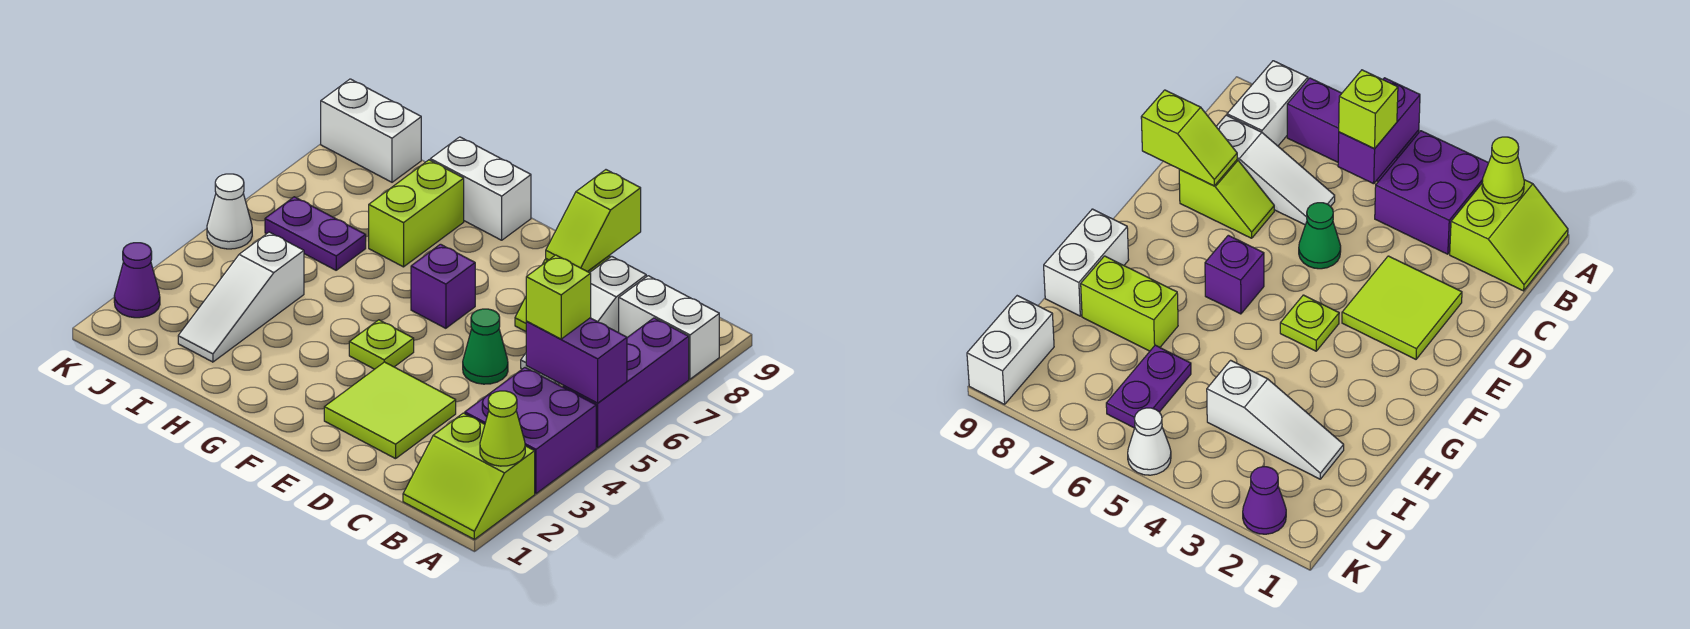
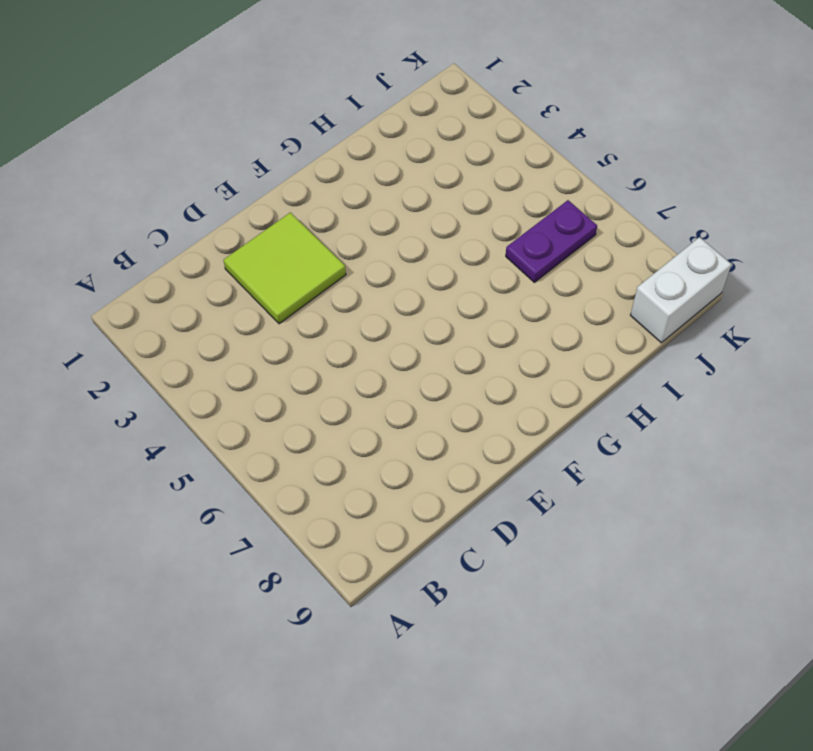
none -> lime slope A1:B2 level 1 top 2
none -> purple brick A3:B4 level 1
none -> purple brick A5:A7 level 1

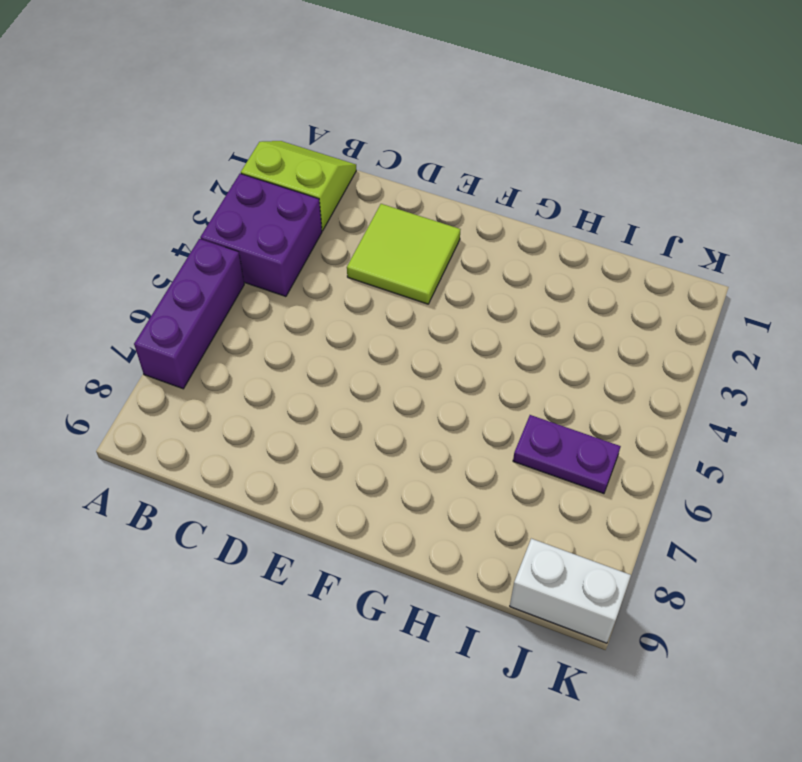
none -> white brick A8:B8 level 1
none -> white slope C6:C8 level 1 top 8
none -> green cone D5 level 1

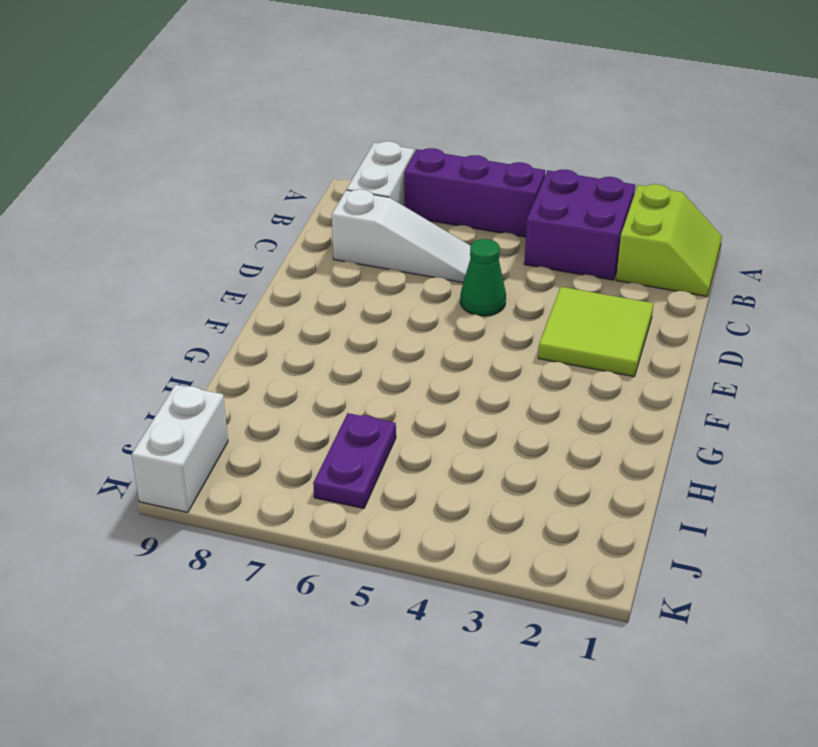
none -> lime slope D7:D8 level 1 top 8
none -> lime plate F4 level 1
none -> purple brick F6 level 1

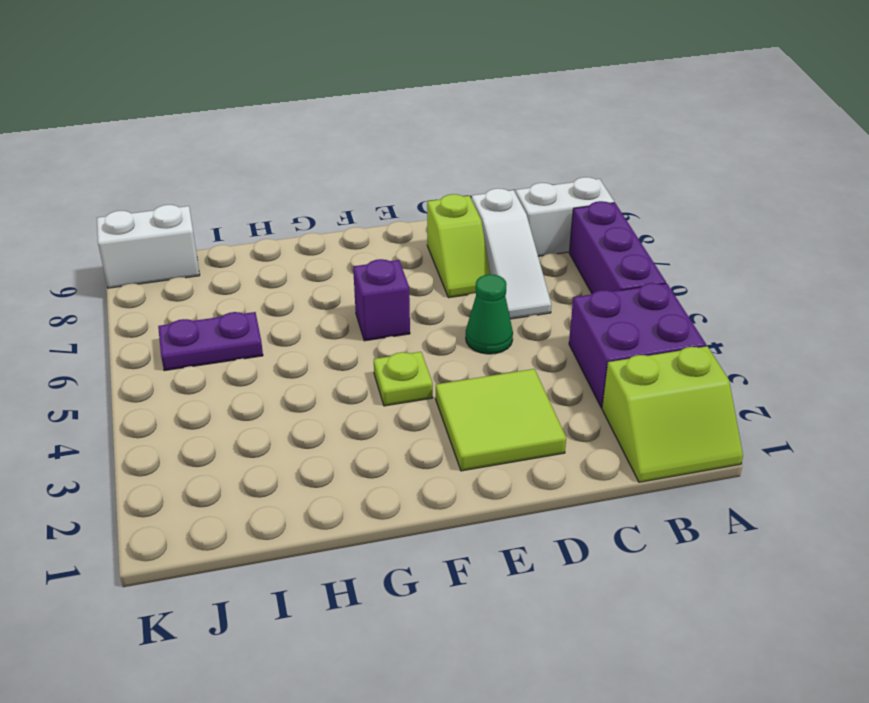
none -> white brick G9:H9 level 1
none -> lime brick H7:H8 level 1
none -> white slope I2:I4 level 1 top 4

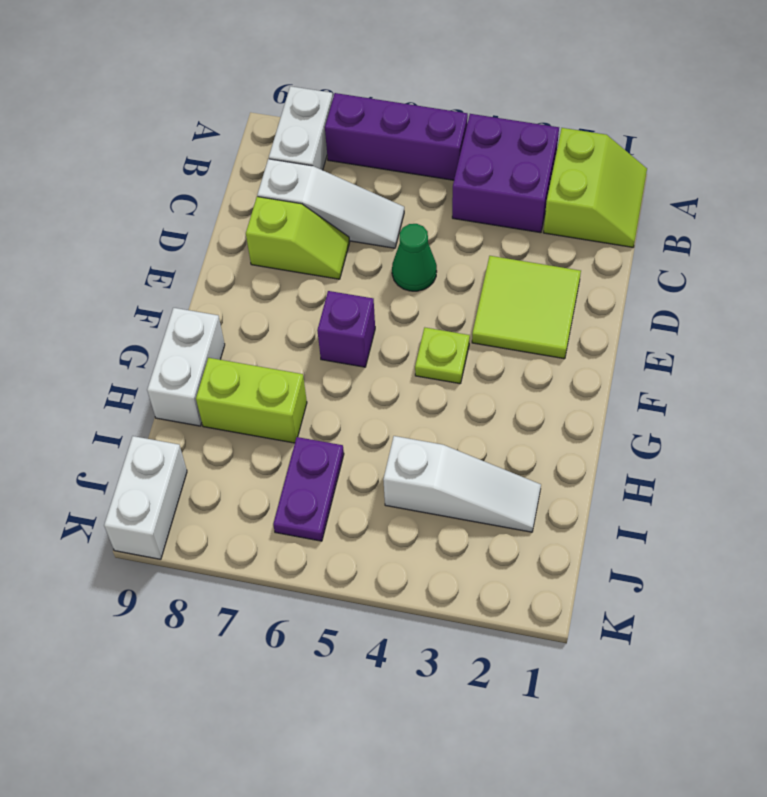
none -> purple cone K2 level 1
none -> white cone K5 level 1
none -> lime cone A2 level 2

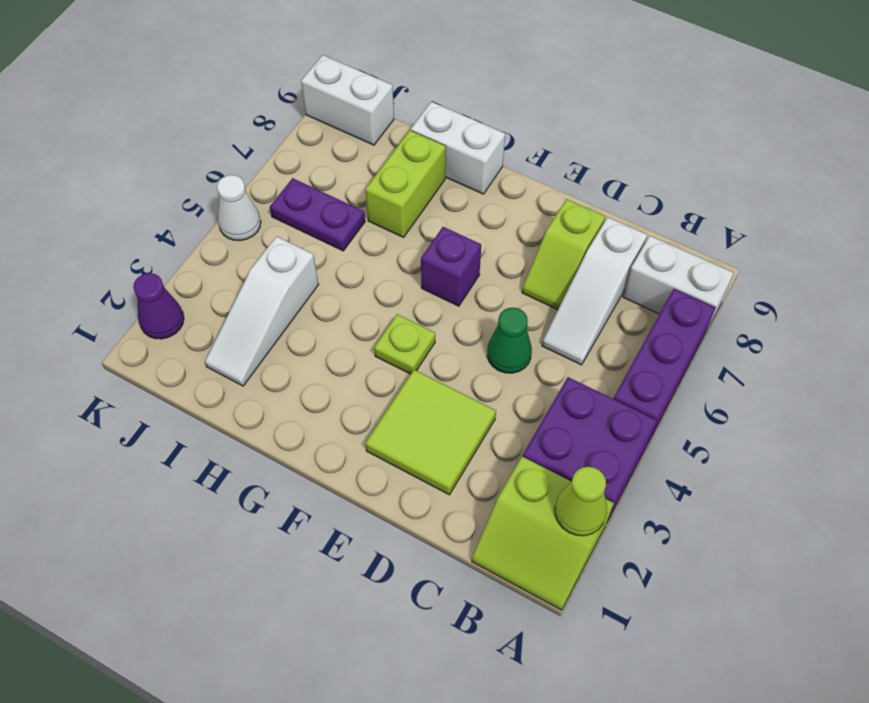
none -> purple brick A5:B5 level 2
none -> lime slope D8:D9 level 2 top 9
none -> lime brick B5 level 3

